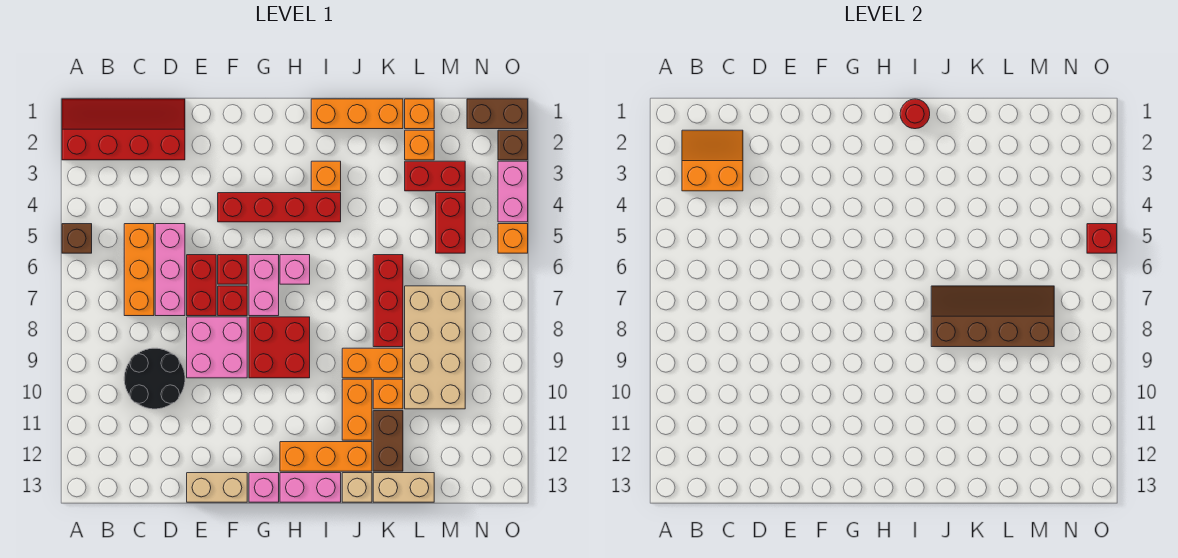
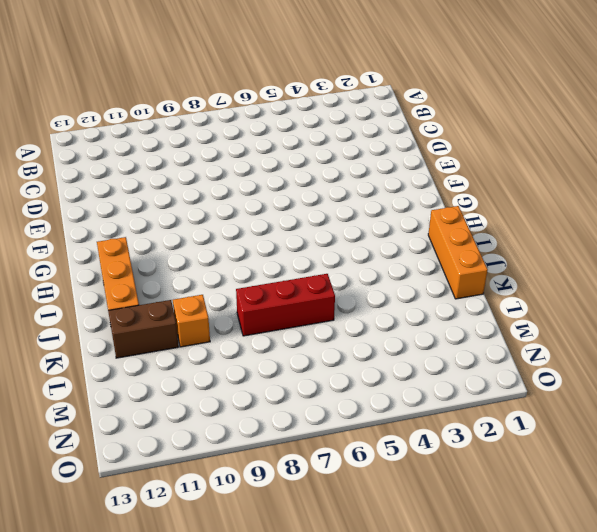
none -> red slope A1:D2 level 1 top 2
none -> brown brick A5 level 1
none -> orange brick C5:C7 level 1
none -> black round brick C9:D10 level 1

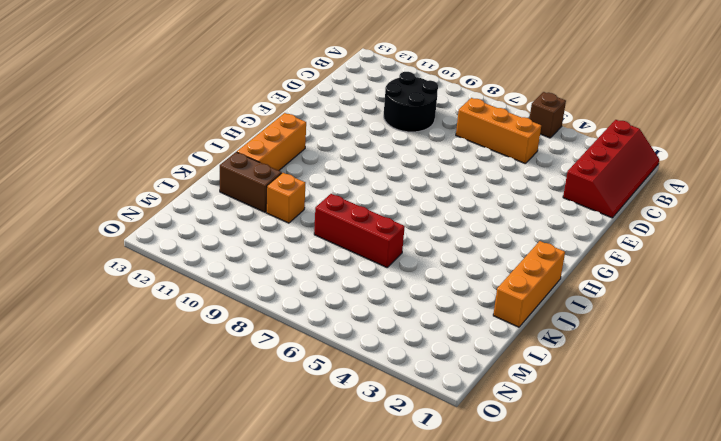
none -> pink brick D5:D7 level 1
none -> red brick E6:E7 level 1
none -> pink brick E8:F9 level 1
none -> tan brick E13:F13 level 1

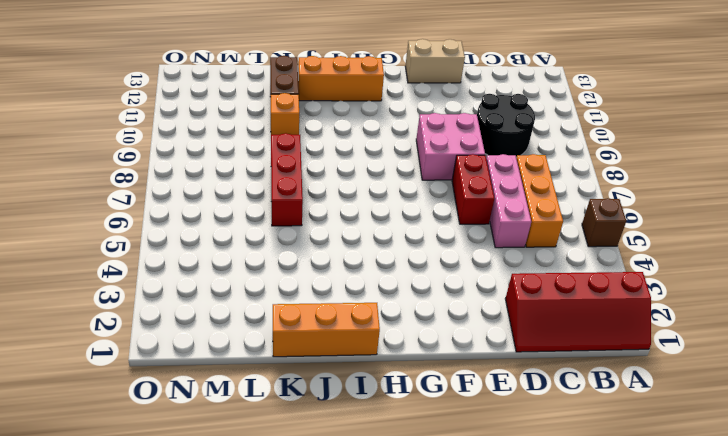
none -> red brick F4:I4 level 1
none -> red brick F6 level 1
none -> red brick F7 level 1
none -> pink brick G6:G7 level 1

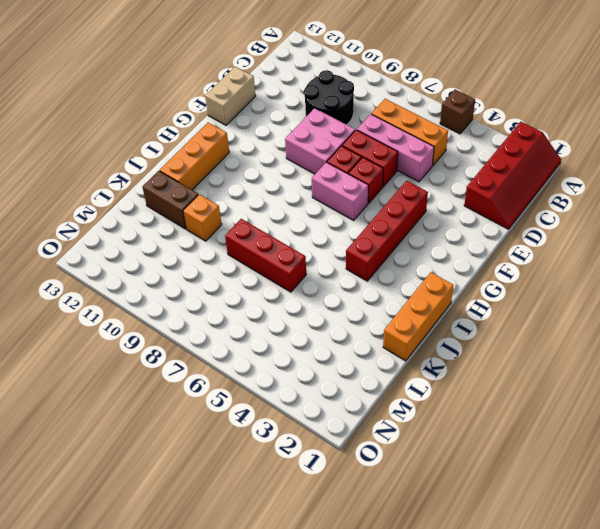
none -> red brick G8:H9 level 1
none -> pink brick G13 level 1
none -> pink brick H6 level 1
none -> pink brick H13:I13 level 1

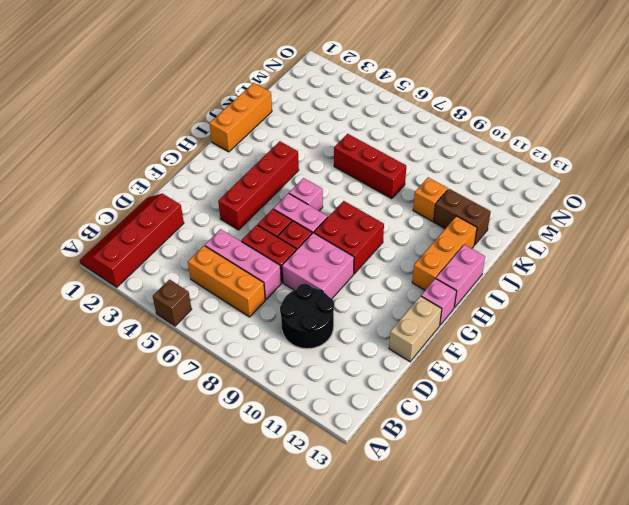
none -> orange brick I3 level 1
none -> orange brick J9:K9 level 1
none -> orange brick J10:J11 level 1
none -> tan brick J13 level 1

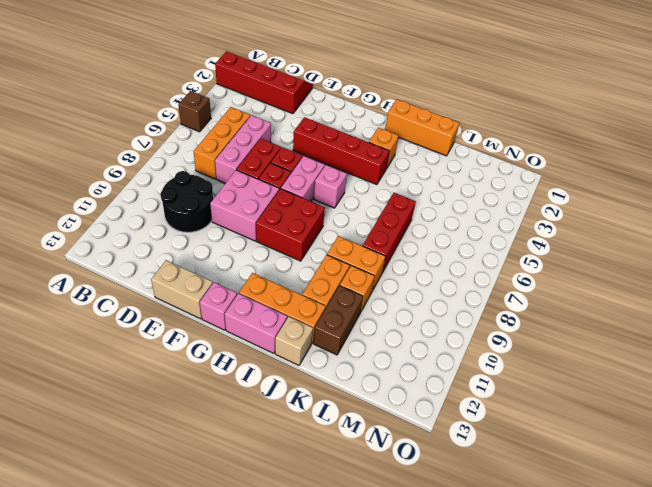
none -> tan brick K13:L13 level 1
none -> orange brick L1 level 1
none -> orange brick L2 level 1
none -> red brick L3:M3 level 1

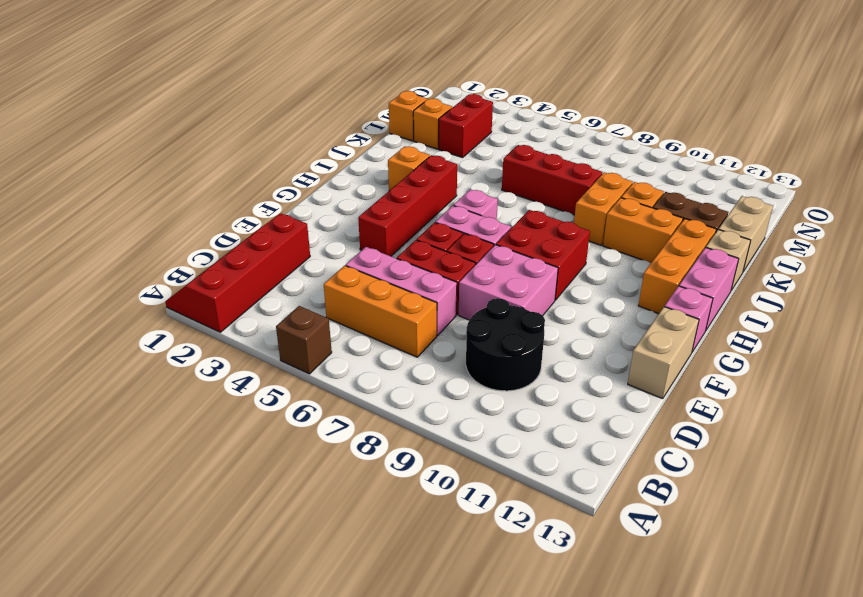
none -> orange brick I1:K1 level 1
none -> tan brick L7:M10 level 1
none -> red brick M4:M5 level 1
none -> brown brick N1:O1 level 1

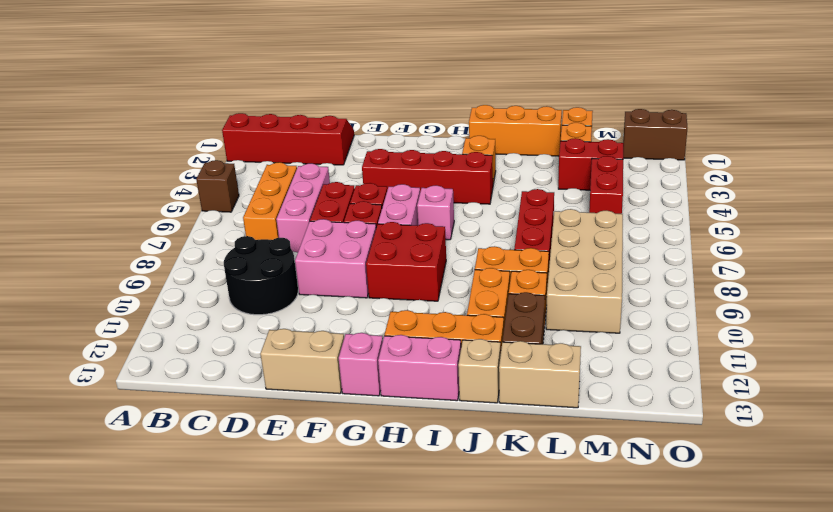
none -> brown brick O2 level 1
none -> pink brick O3:O4 level 1
none -> orange brick O5 level 1
none -> orange slope B2:C3 level 2 top 3

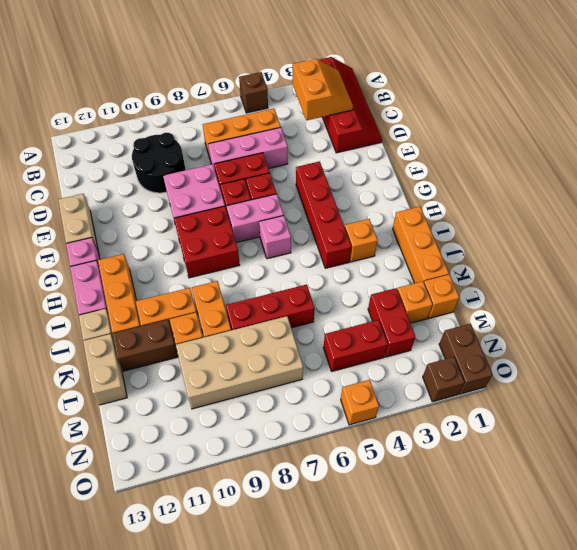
none -> pink brick O3:O4 level 1
none -> red round brick I1 level 2
none -> brown slope J7:M8 level 2 top 8
none -> red brick O5 level 2

